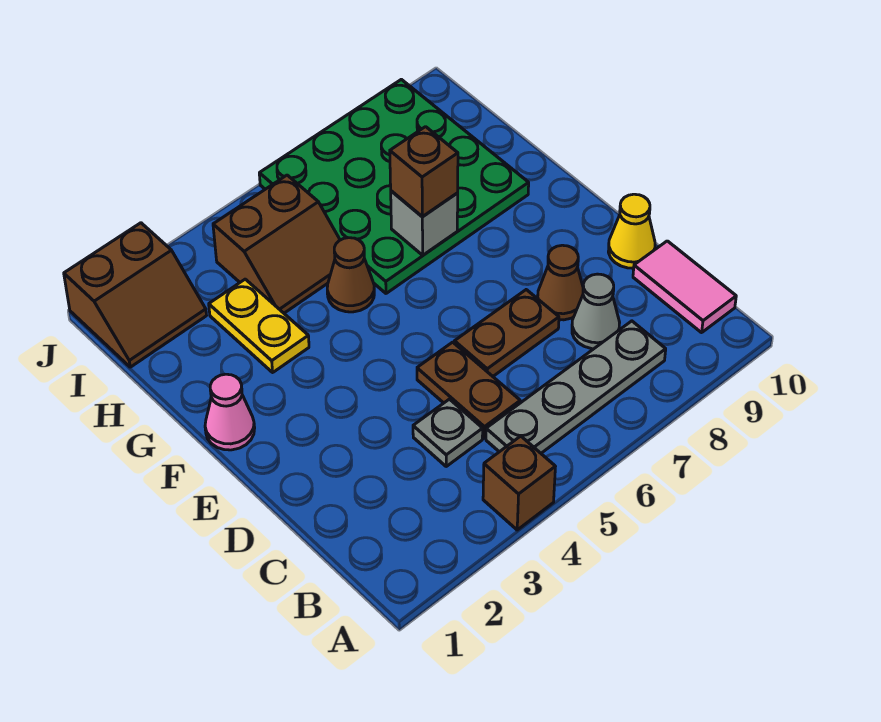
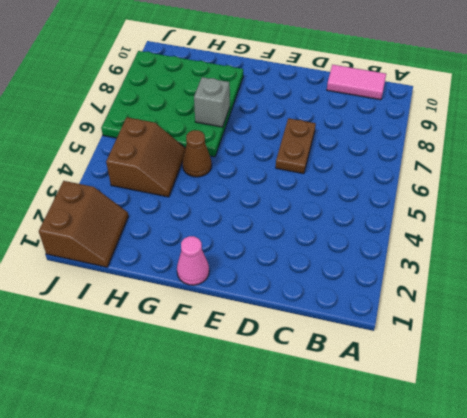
none -> brown brick A4 level 1
none -> grey plate B5:B8 level 1
none -> grey plate C4 level 1

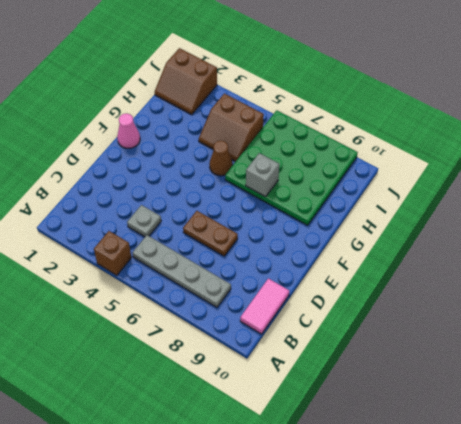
none -> brown plate C5:D5 level 1
none -> grey cone C8 level 1
none -> brown cone D8 level 1

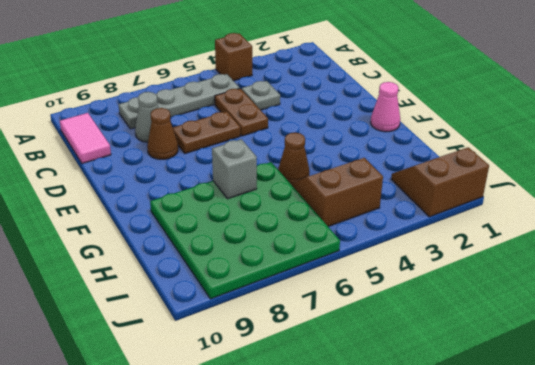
none -> yellow cone D10 level 1
none -> yellow plate G3:H3 level 1
none -> brown brick G7 level 3

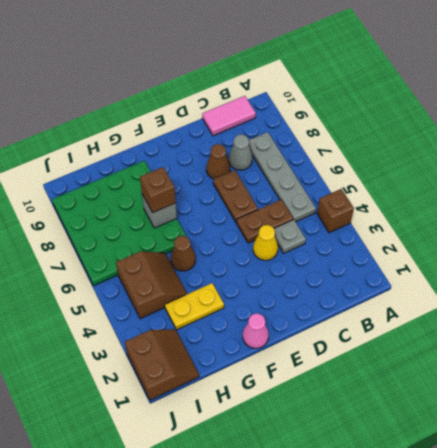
yellow cone D4 level 1 -> yellow cone D10 level 1

